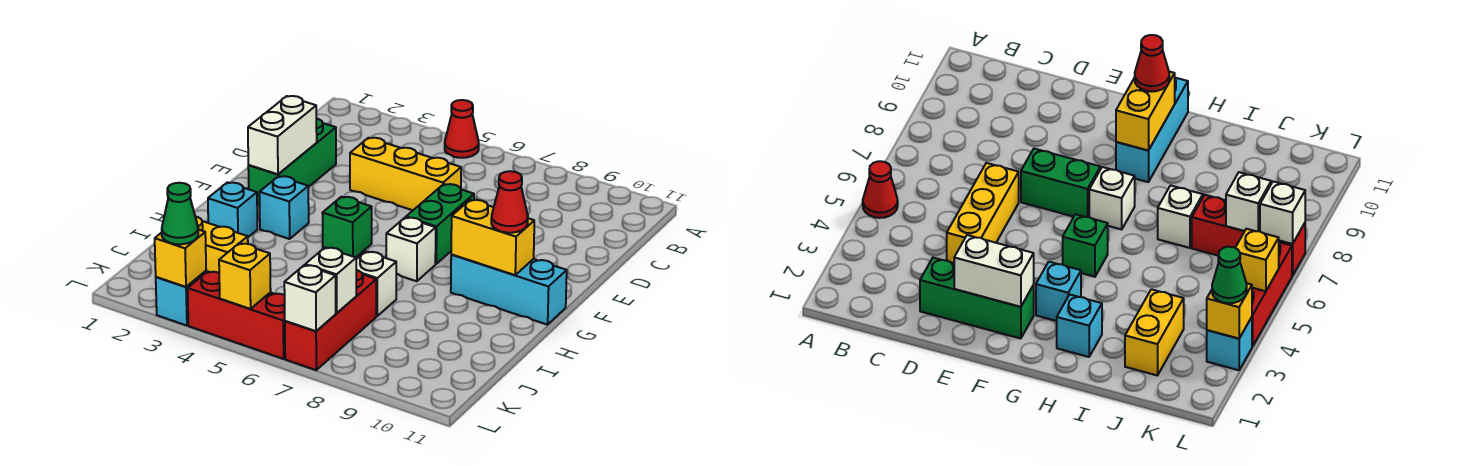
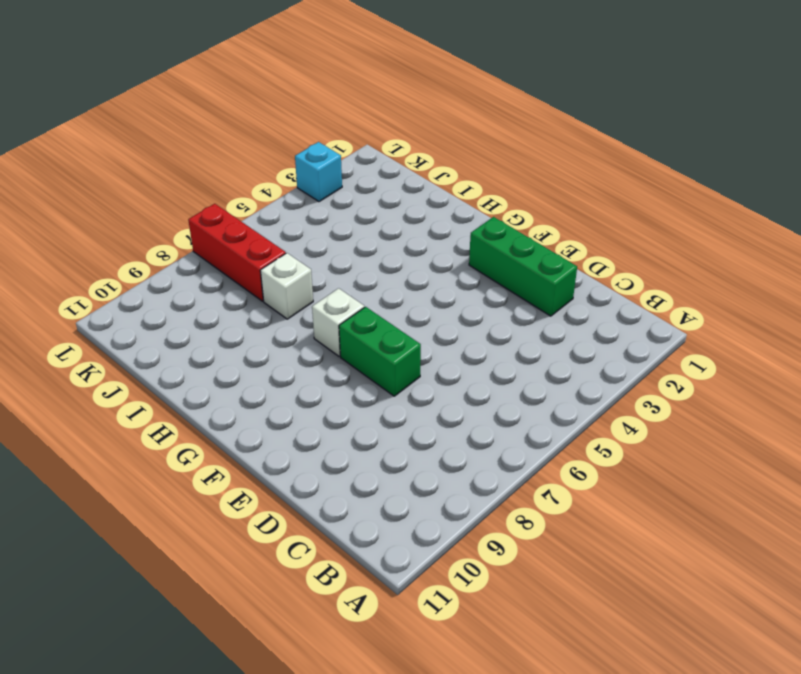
none -> red cone A5 level 1
none -> yellow brick D4:D6 level 1
none -> cyan brick G3 level 1

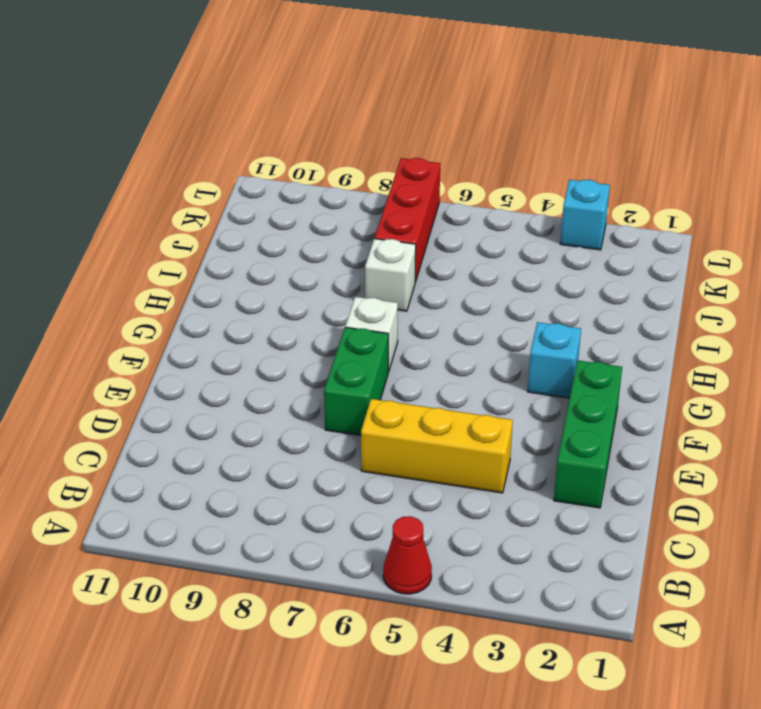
none -> green brick G5 level 1
none -> cyan brick G9:G11 level 1
none -> cyan brick H2 level 1

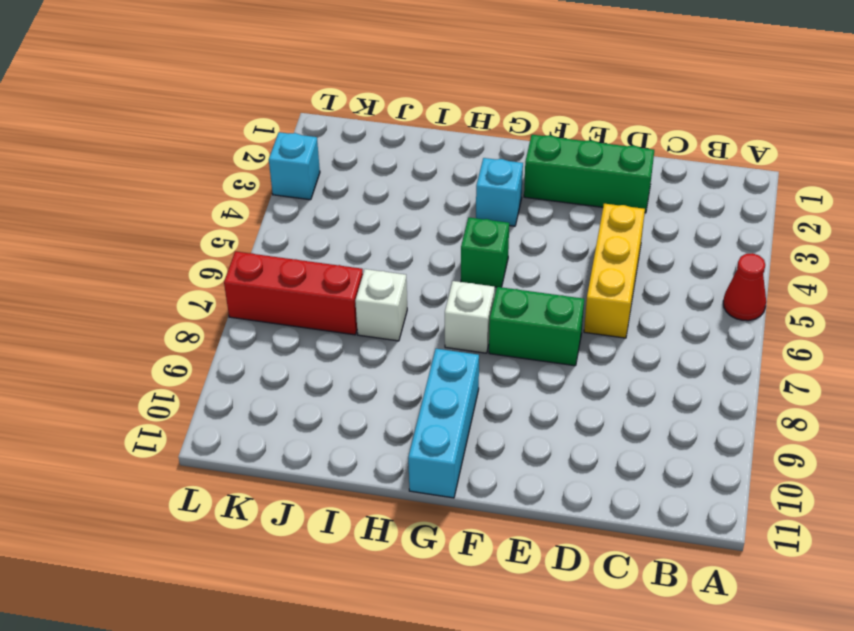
none -> cyan brick H2 level 1
none -> yellow brick J2:J3 level 1
none -> red brick L4:L6 level 1

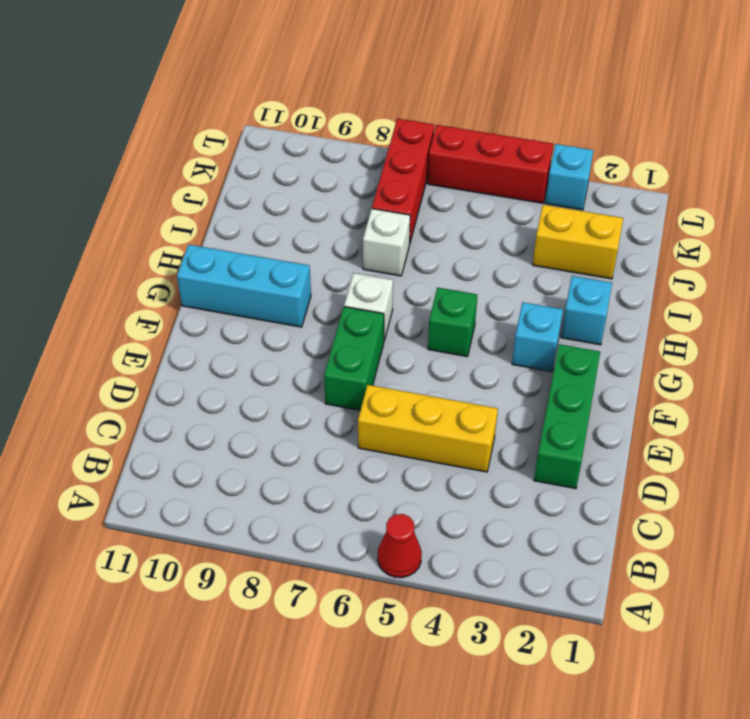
none -> white brick E2:F2 level 2
none -> yellow brick G9:G10 level 2
none -> white brick K7 level 2

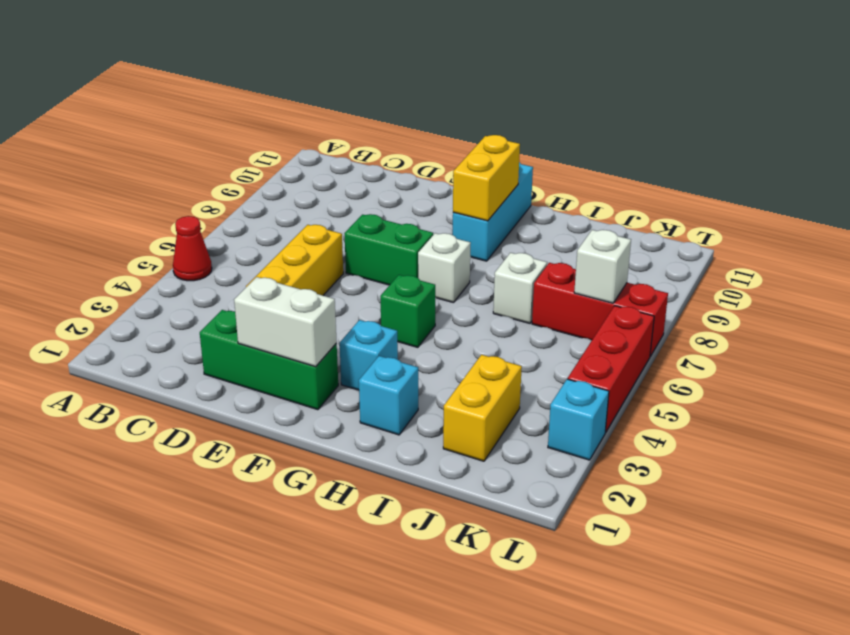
none -> yellow brick L3 level 2
none -> yellow brick L5 level 2
none -> white brick L7 level 2

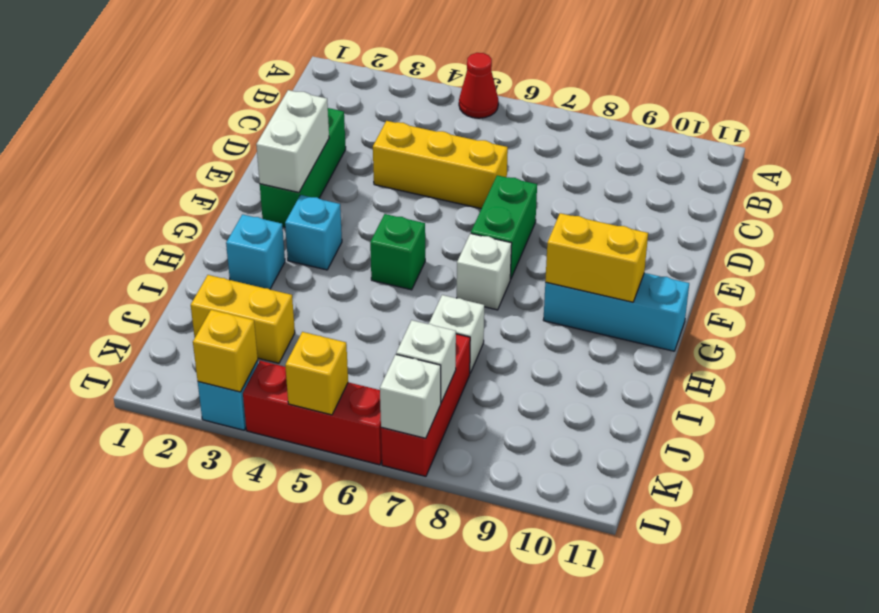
none -> red cone G10 level 3
none -> green cone L3 level 3

